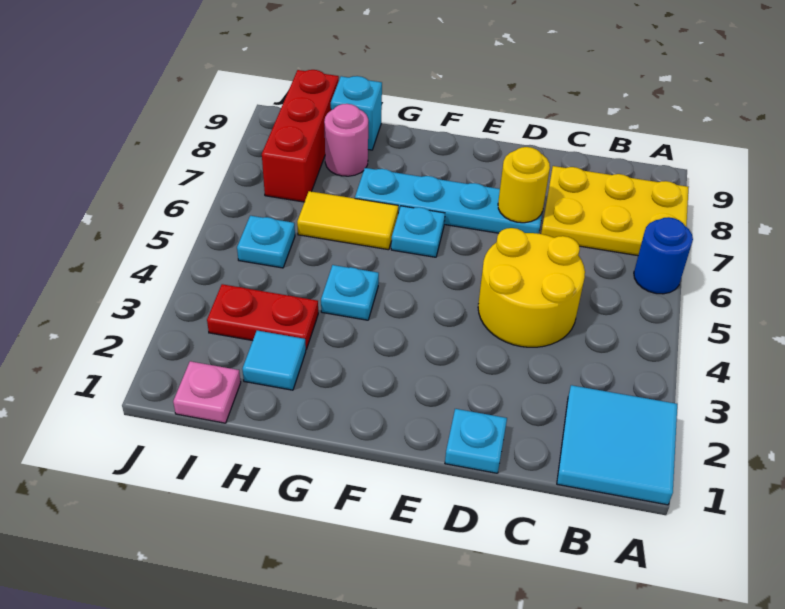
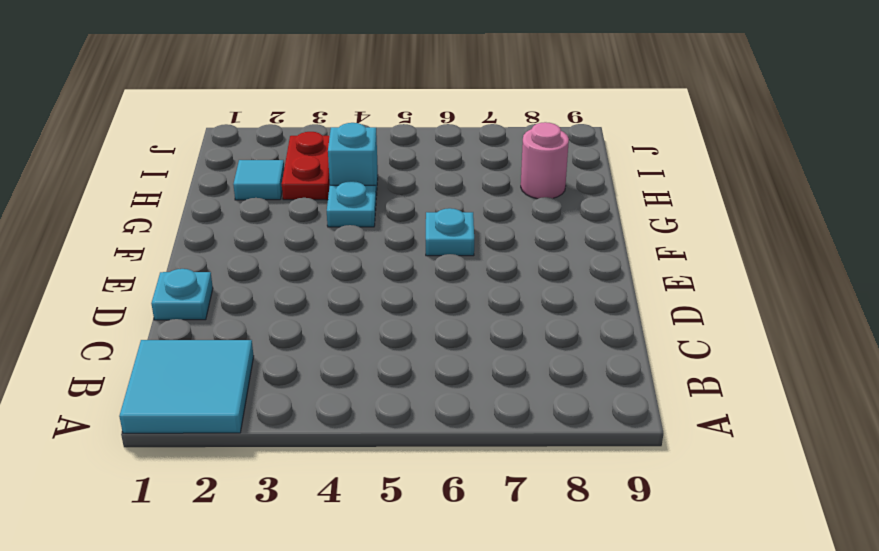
cyan brick H4 level 1 -> cyan brick H9 level 1
none -> blue round brick A6 level 1
none -> yellow plate A7:C8 level 1
none -> yellow round brick C4:D5 level 1

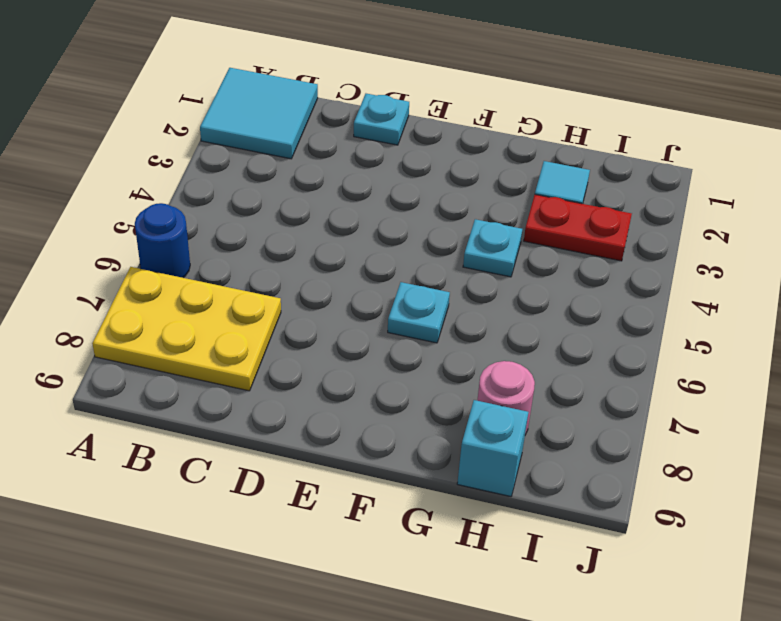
none -> yellow round brick C4:D5 level 1
none -> cyan plate D7:G7 level 1
none -> yellow tile G6:H6 level 1

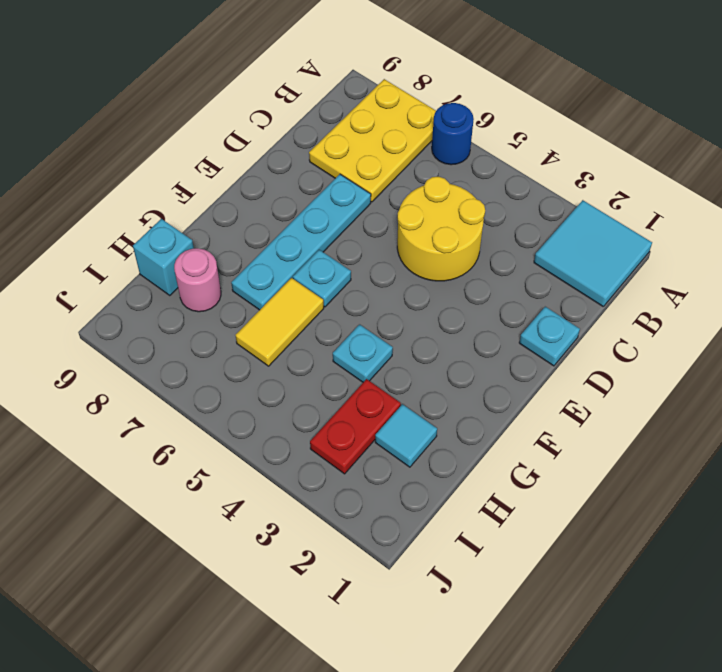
none -> pink plate I1 level 1
none -> cyan plate I5 level 1
none -> red brick I7:I9 level 1

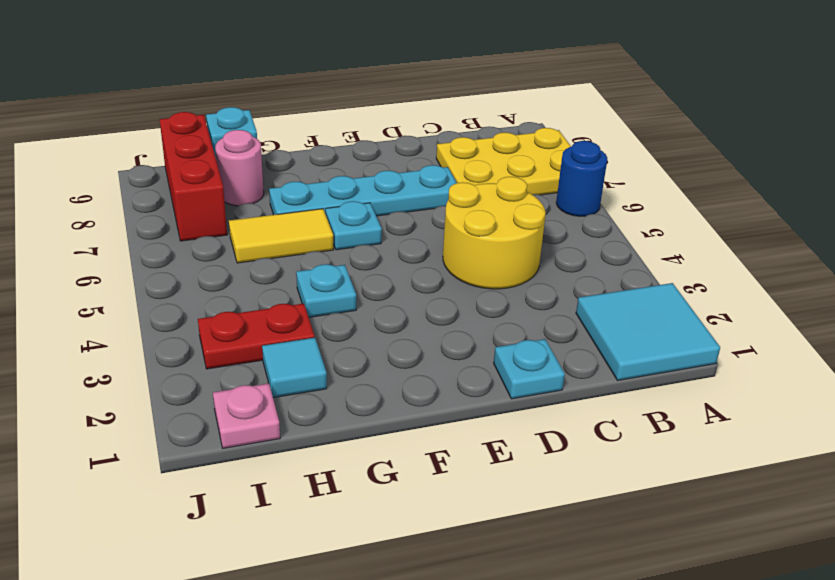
none -> cyan plate I5 level 1
none -> yellow round brick D7 level 2

